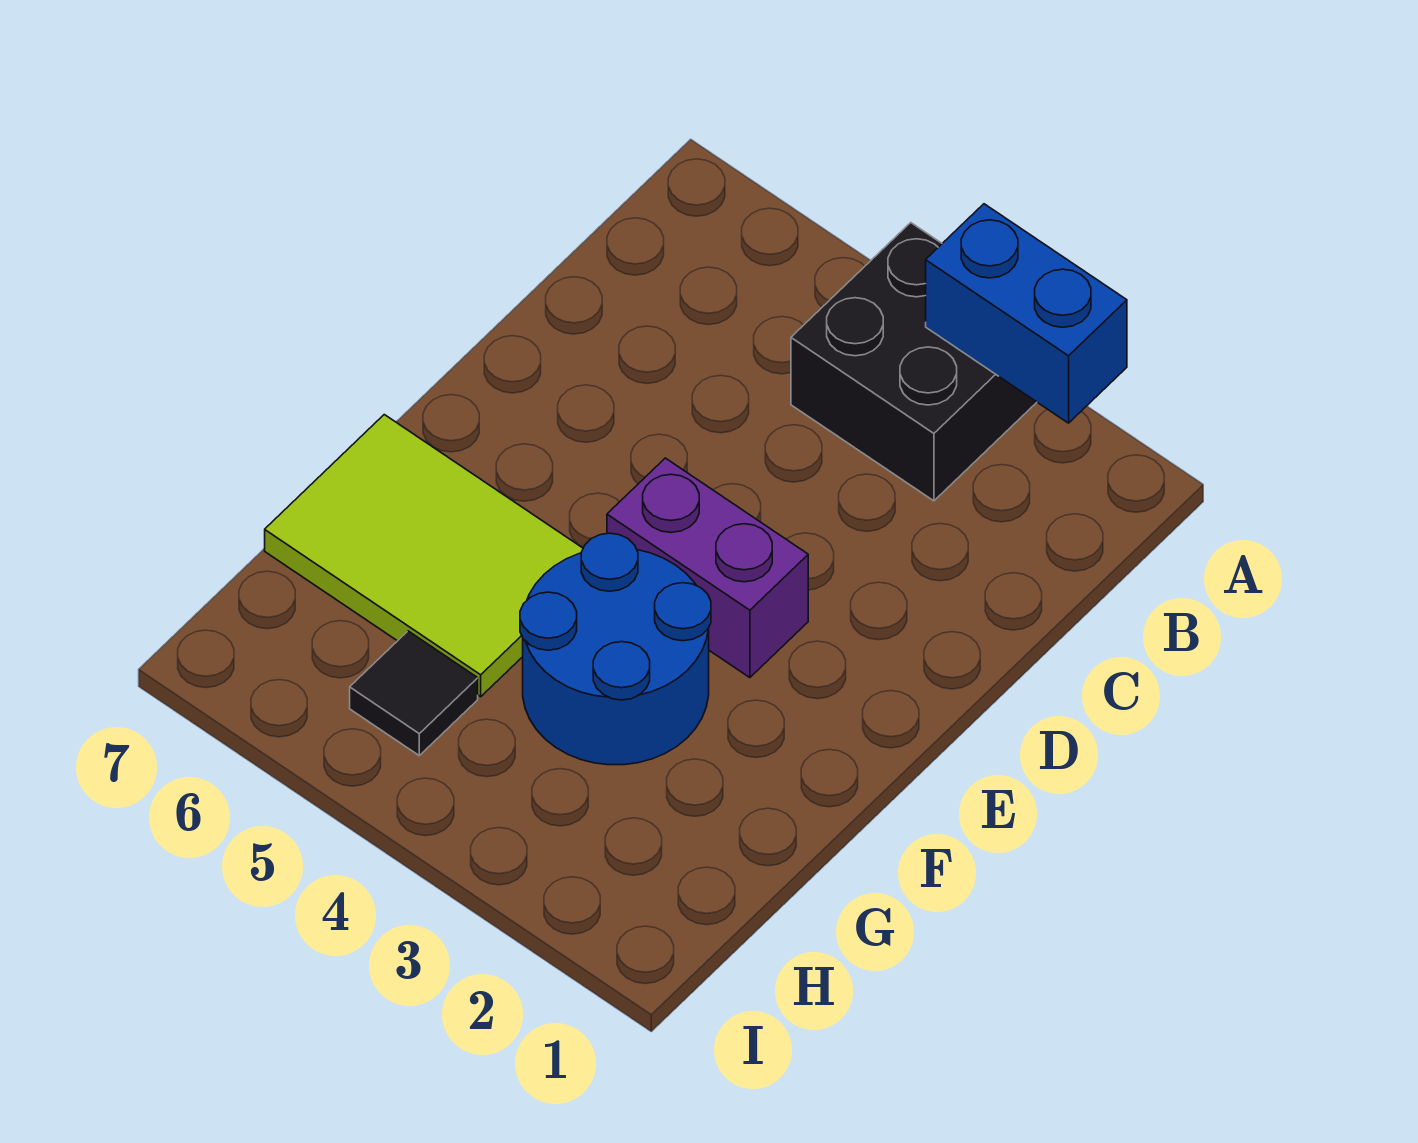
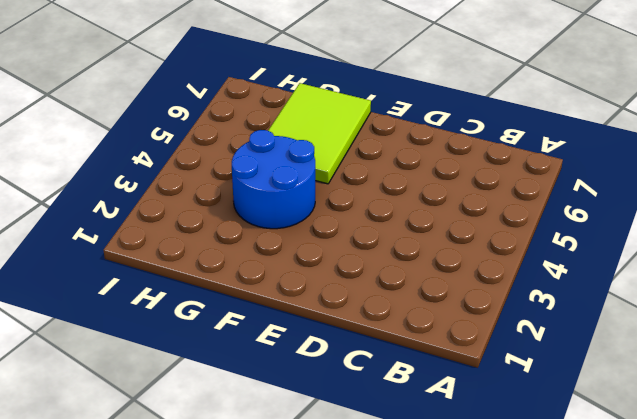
none -> black brick A3:B4 level 1
none -> purple brick E3:E4 level 1

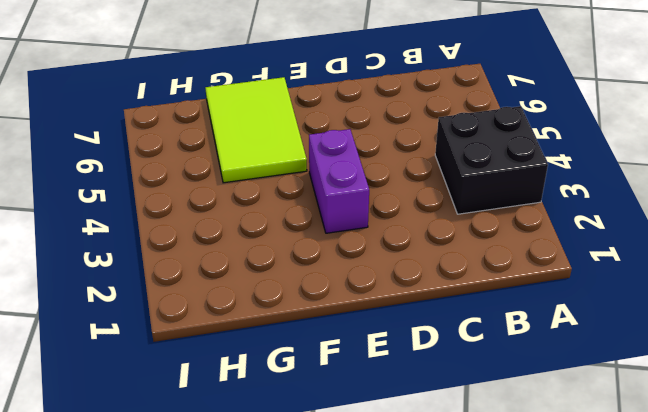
none -> blue round brick F3:G4 level 1
none -> black tile H5 level 1

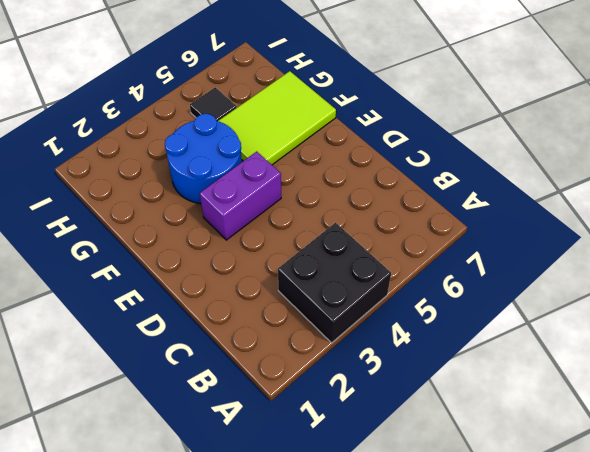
none -> blue brick A2:A3 level 2

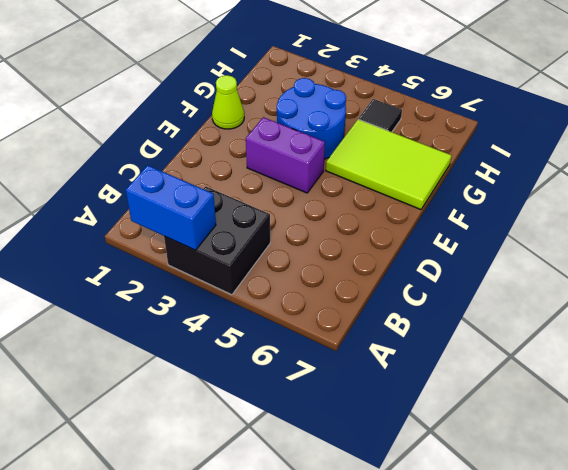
lime cone F1 level 1 -> none

